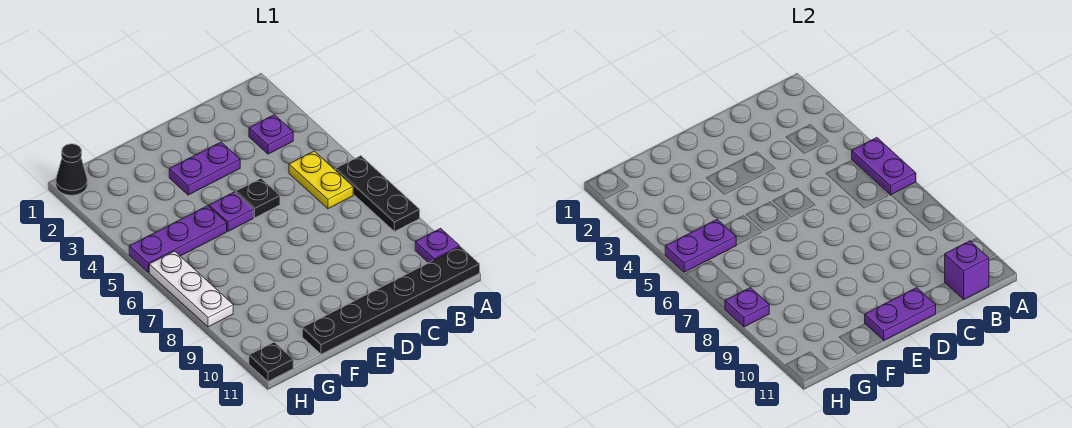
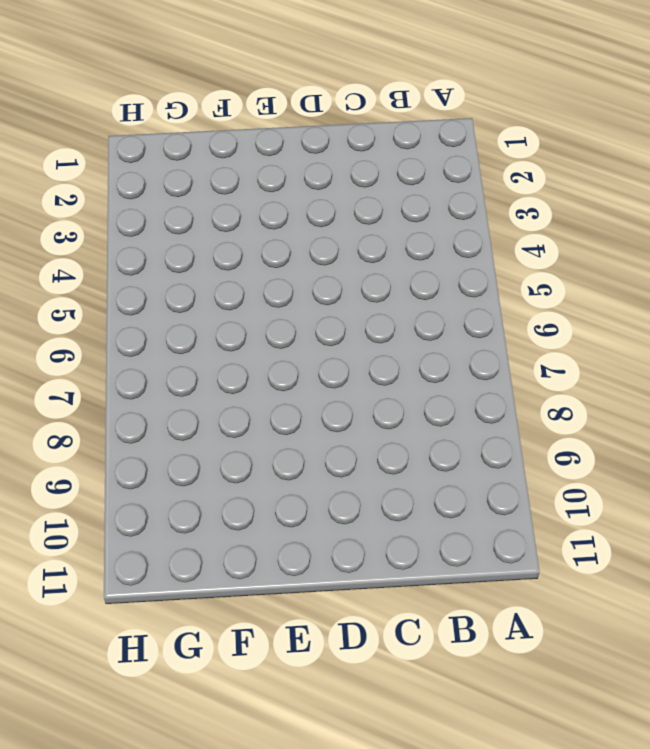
none -> black plate A6:A8 level 1
none -> purple plate A10 level 1
none -> black plate A11:F11 level 1

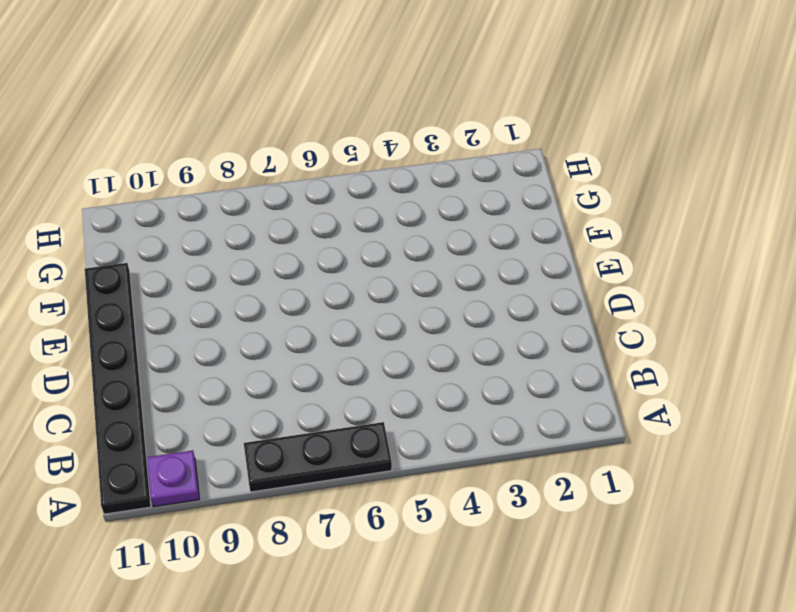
none -> purple plate B3 level 1
none -> yellow plate B5:B6 level 1
none -> purple plate D3:E3 level 1

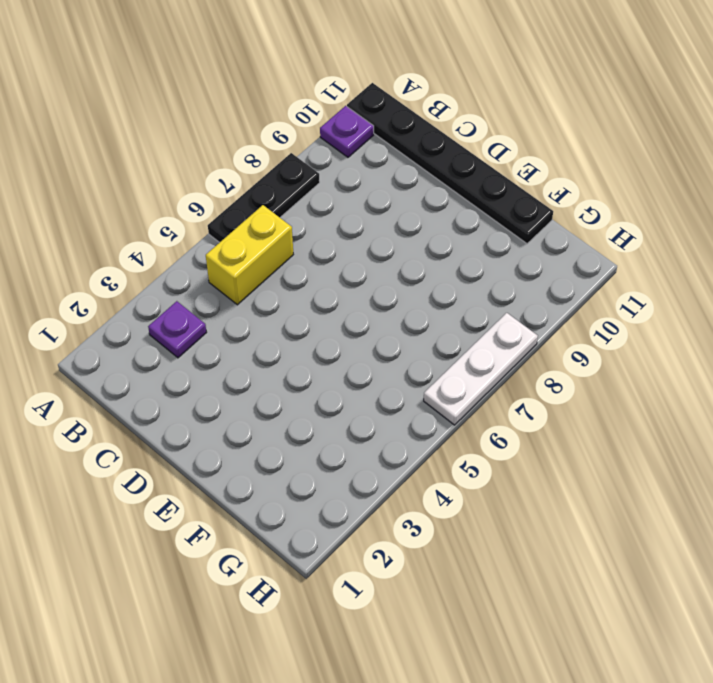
yellow brick B5:B6 level 1 -> yellow plate B5:B6 level 1
none -> purple plate D3:E3 level 1
none -> black plate D5 level 1
none -> purple plate E5 level 1

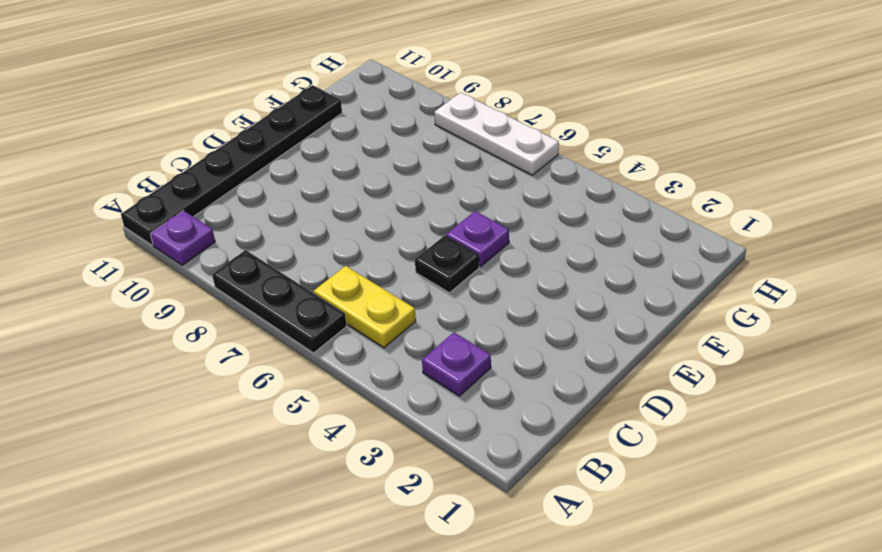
none -> purple plate D3:E3 level 1
none -> purple plate F5:H5 level 1
none -> black cone H1 level 1

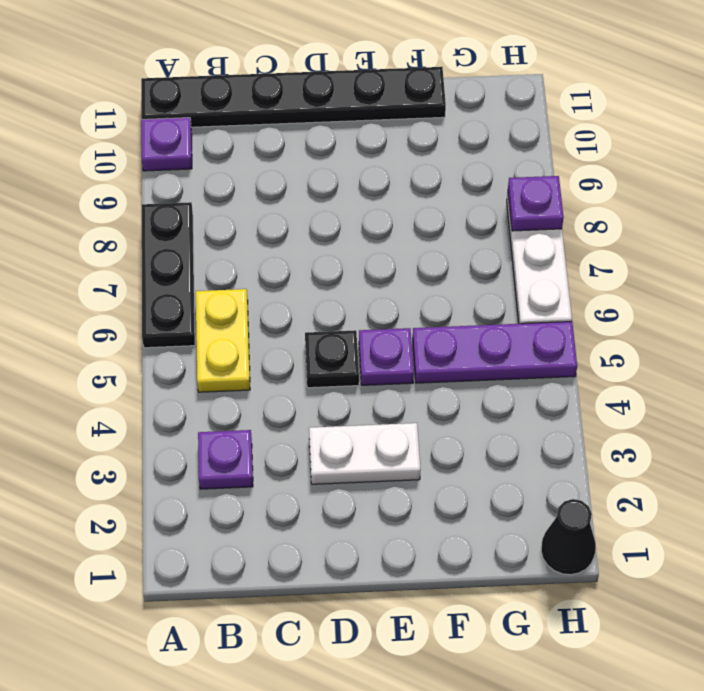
white plate D3:E3 level 1 -> purple plate D3:E3 level 1
none -> black plate H11 level 1
none -> purple plate A5:A6 level 2
none -> purple brick B11 level 2

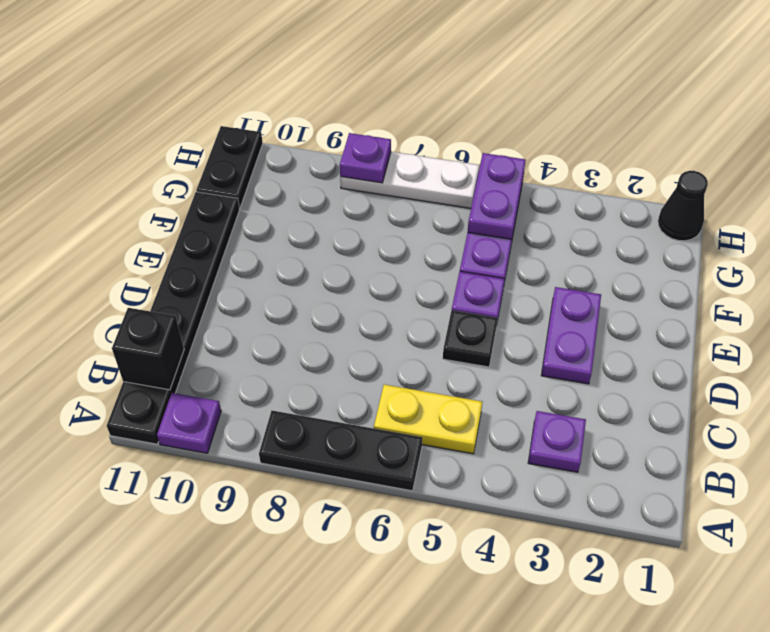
black brick B11 level 2 -> purple brick B11 level 2
black plate G11:H11 level 1 -> black plate H11 level 1
none -> purple plate A5:A6 level 2
none -> purple plate D11:E11 level 2

